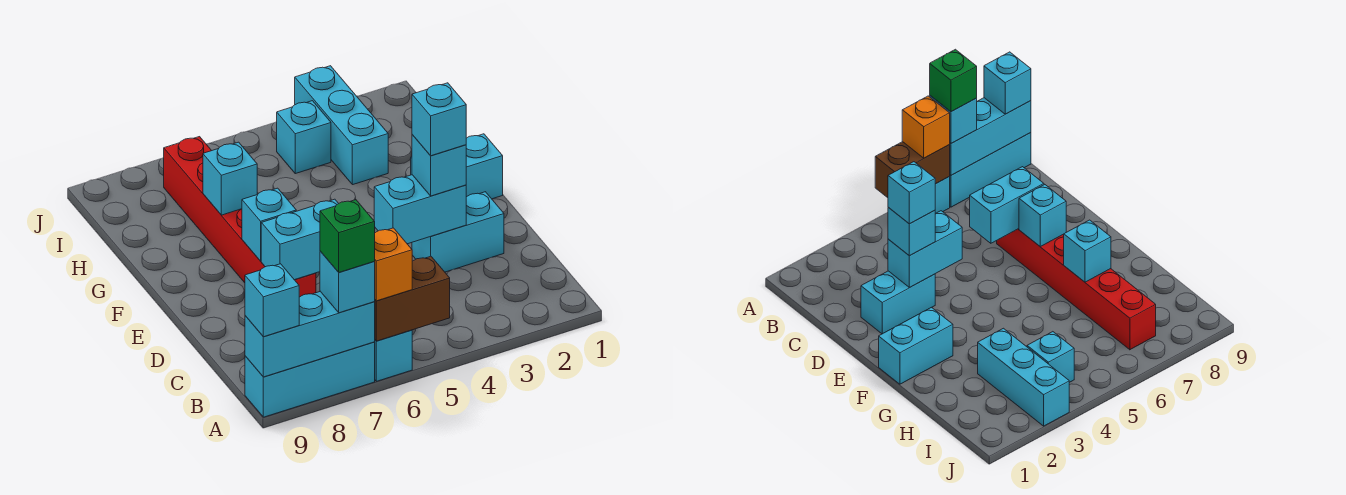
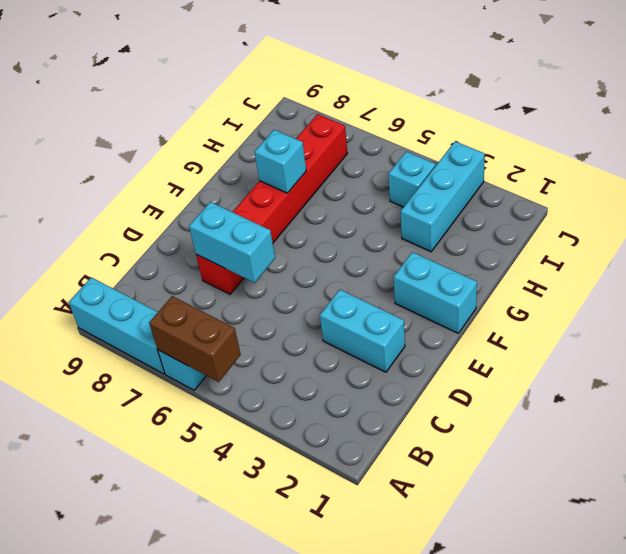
none -> cyan brick A7:A9 level 2
none -> cyan brick D3:D4 level 2
none -> cyan brick E7 level 2

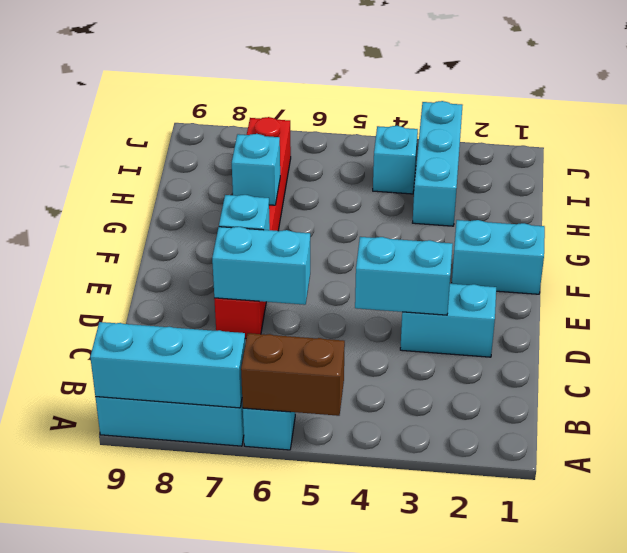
none -> orange brick A6 level 3
none -> cyan brick A7 level 3
none -> cyan brick A9 level 3

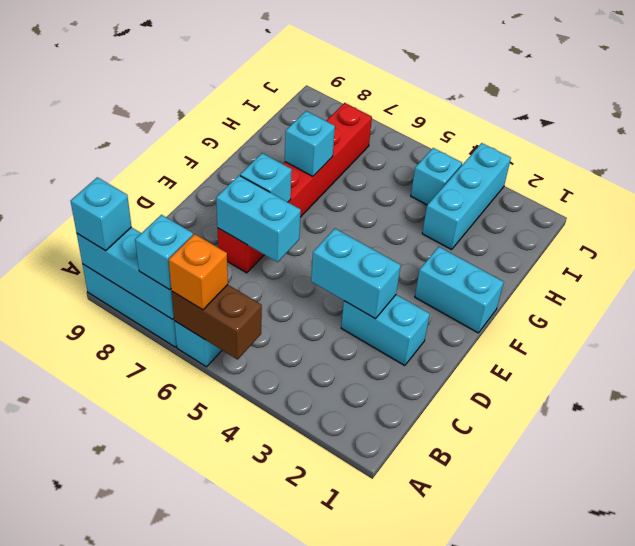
none -> cyan brick D3 level 3
none -> green brick A7 level 4
none -> cyan brick D3 level 4

